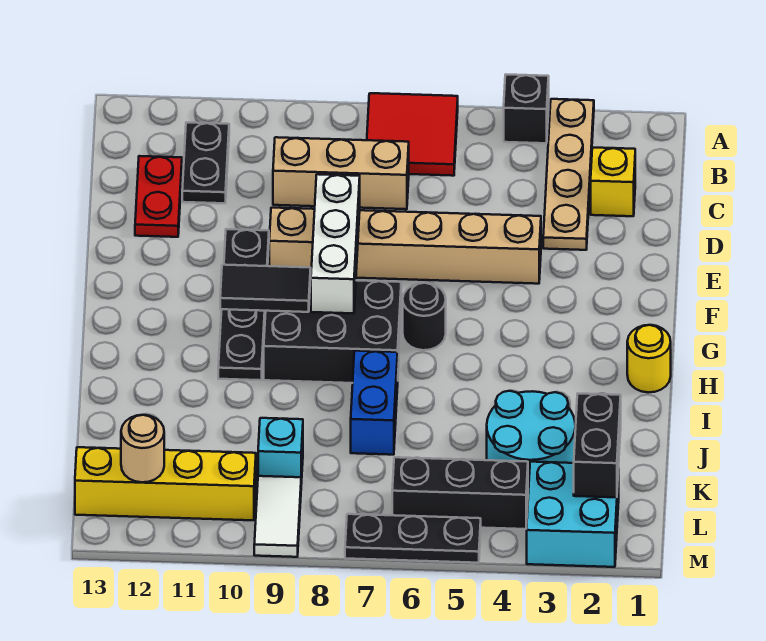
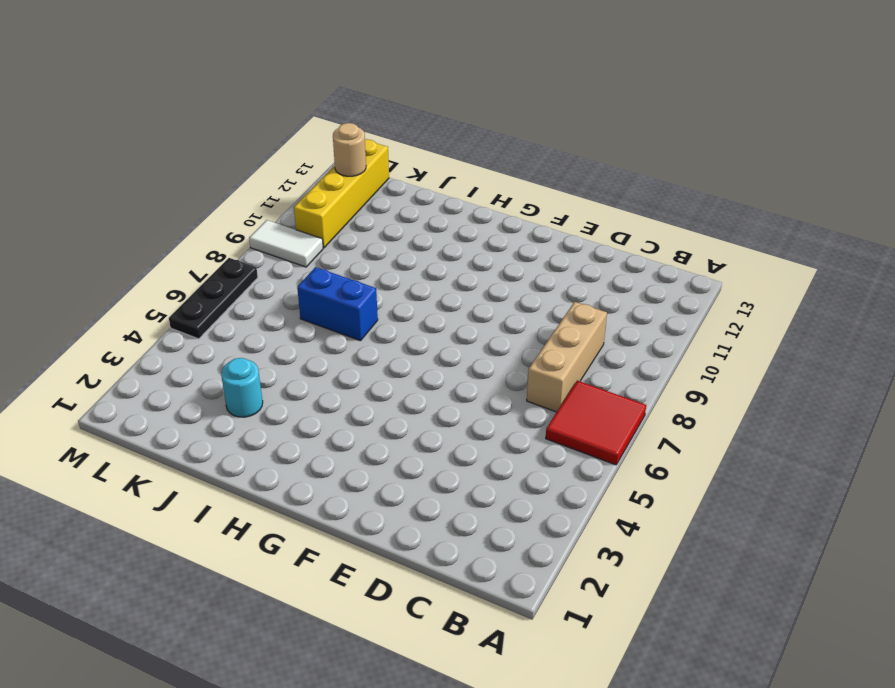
cyan round brick J3 level 1 -> cyan round brick J3:K4 level 1
none -> tan plate A3:D3 level 1
none -> black brick A4 level 1
none -> black plate B11:C11 level 1

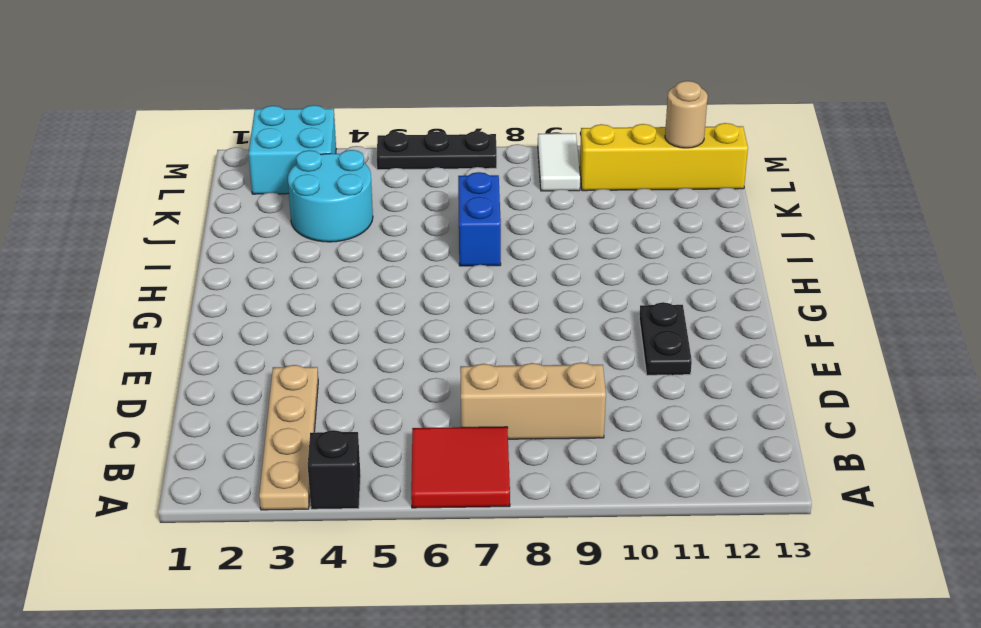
black plate E11:F11 level 1 -> black plate B11:C11 level 1
none -> yellow brick C2 level 1
none -> red plate C12:D12 level 1
none -> tan brick E4:E9 level 1

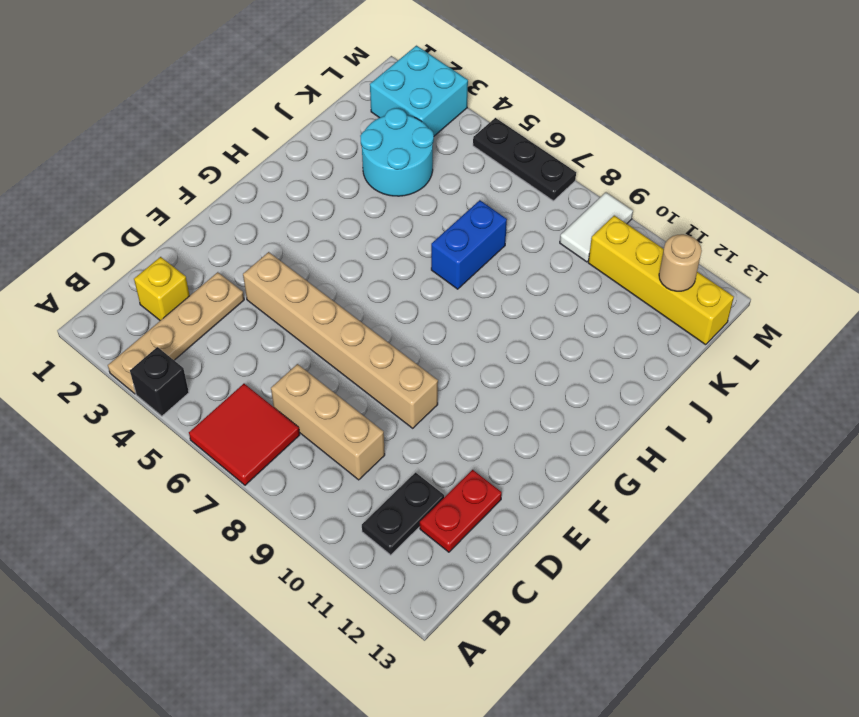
none -> black plate E10:H10 level 1
none -> black round brick G6 level 1
none -> black brick G7:H9 level 1

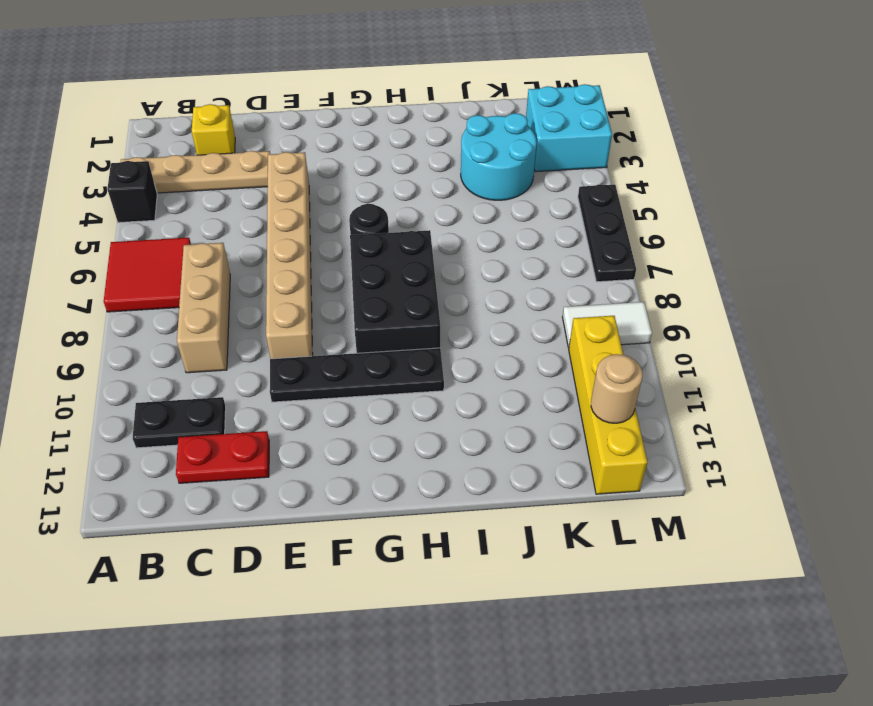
none -> yellow round brick H1 level 1
none -> blue brick I7:J7 level 1
none -> cyan brick K9 level 1

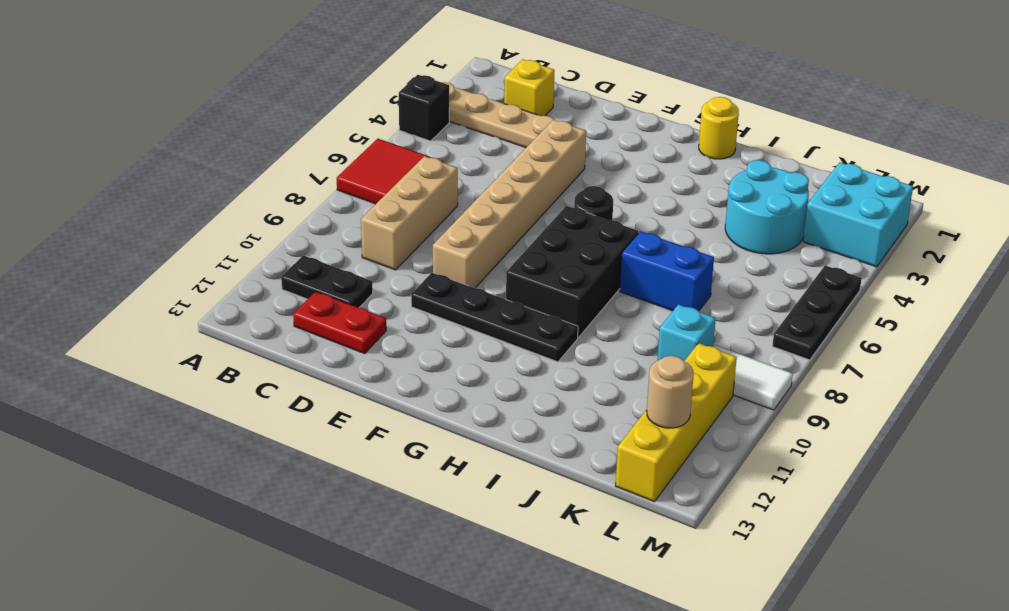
none -> black brick L4:L6 level 1
none -> white brick E8:G8 level 2
none -> black tile G9:G10 level 2

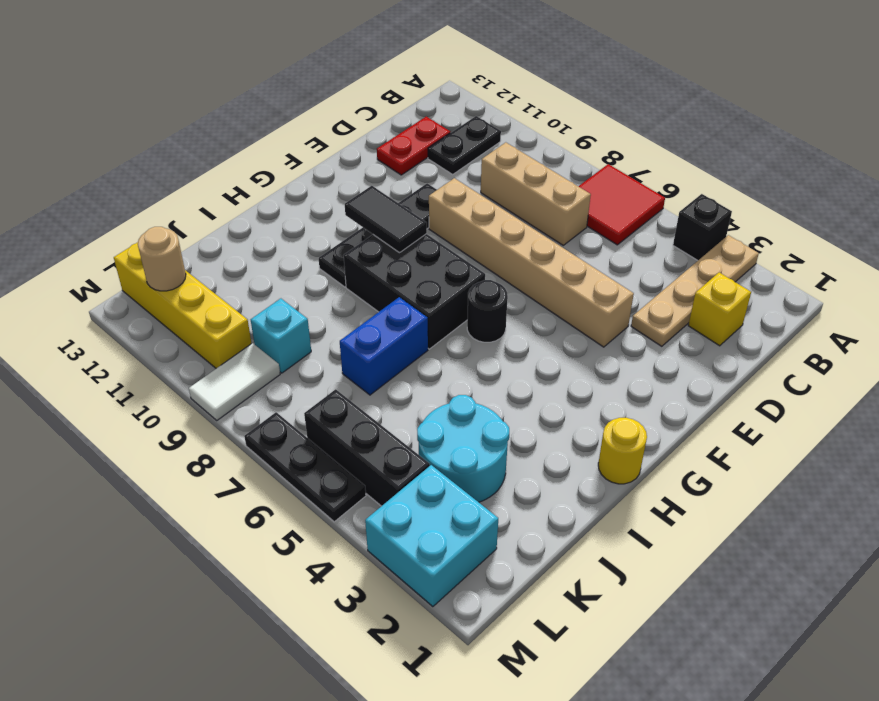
none -> white brick E8:G8 level 2
none -> black brick K2:L2 level 2

